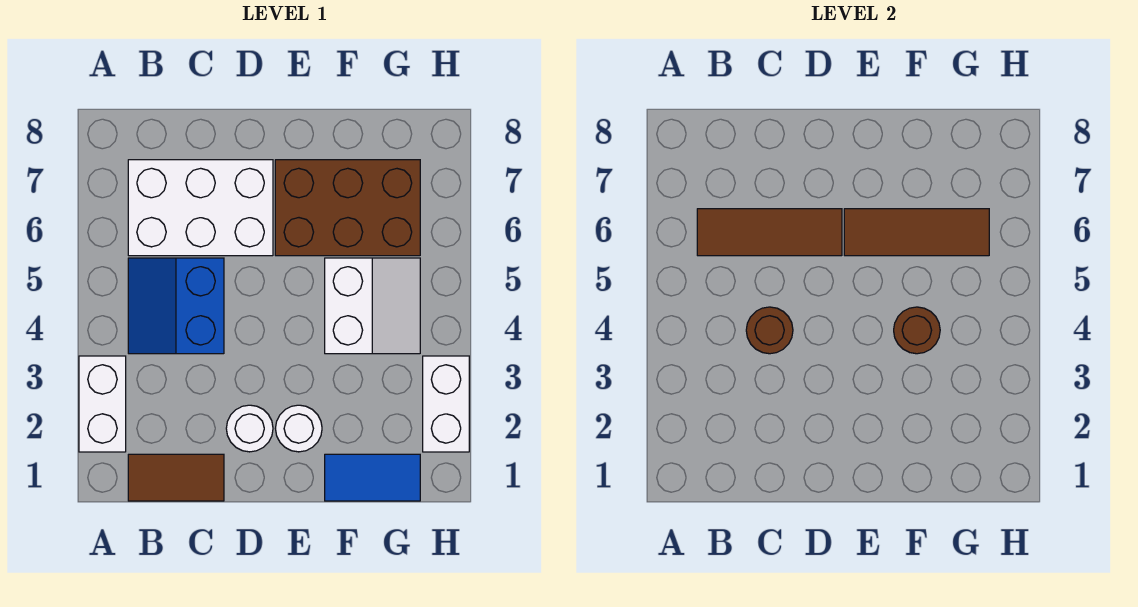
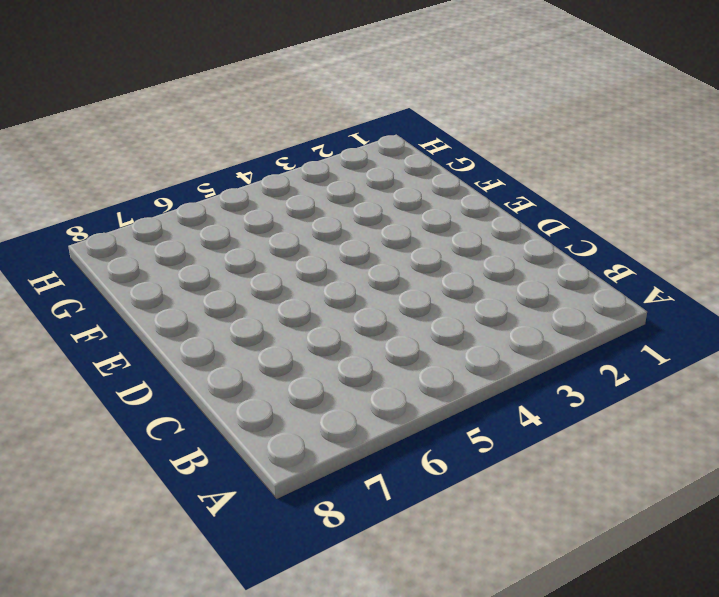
none -> white brick A2:A3 level 1
none -> brown tile B1:C1 level 1
none -> blue slope B4:C5 level 1 top C

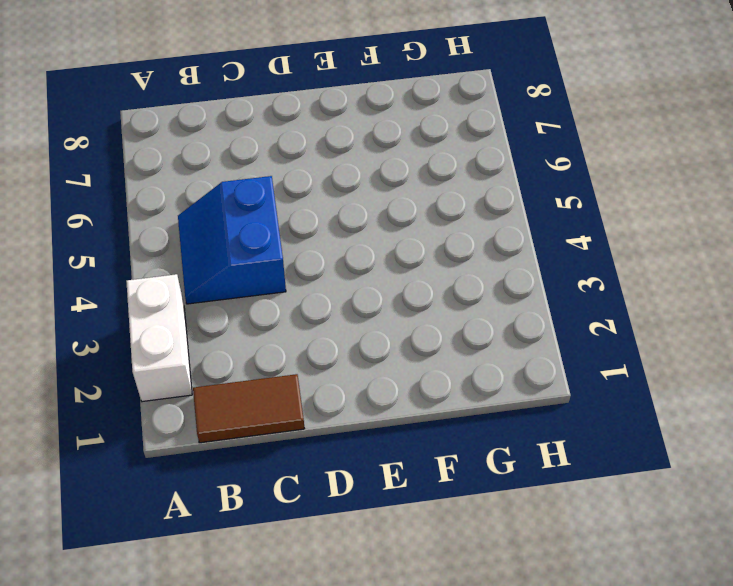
none -> white brick B6:D7 level 1
none -> white round brick D2 level 1
none -> white round brick E2 level 1

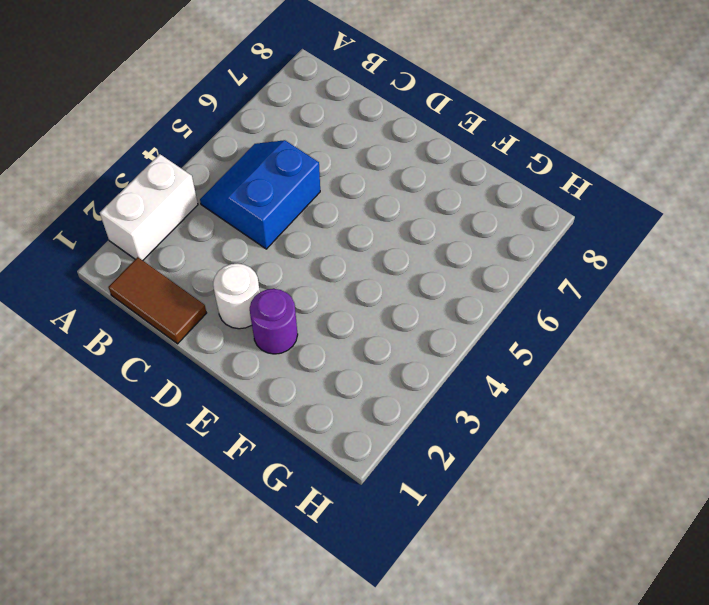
purple round brick E2 level 1 -> white round brick E2 level 1
none -> white brick B6:D7 level 1
none -> brown brick E6:G7 level 1
none -> blue tile F1:G1 level 1

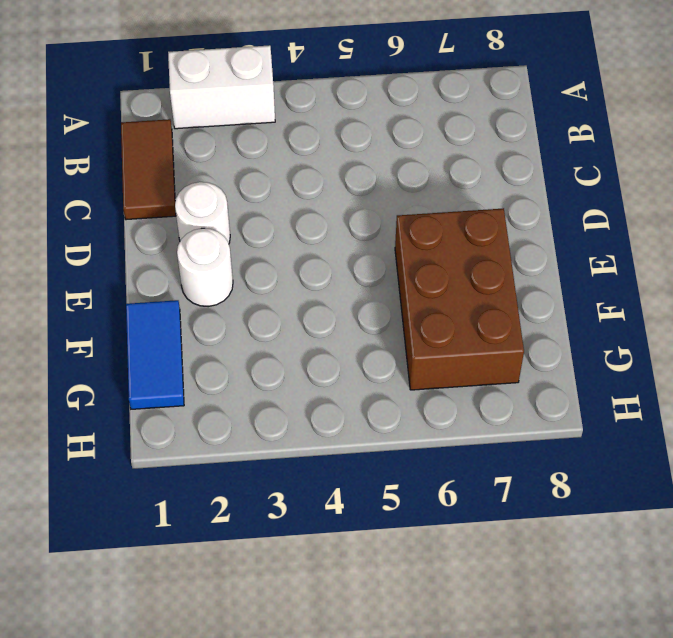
none -> blue slope B4:C5 level 1 top C
none -> white brick B6:D7 level 1
none -> white slope F4:G5 level 1 top F

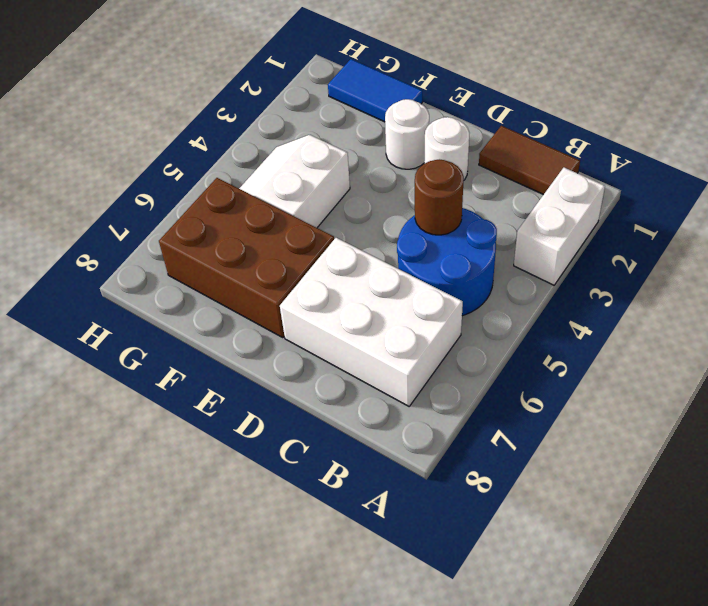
blue round brick B4:C5 level 1 -> blue slope B4:C5 level 1 top C
none -> white brick H2:H3 level 1
none -> brown tile B6:D6 level 2
none -> brown tile E6:G6 level 2

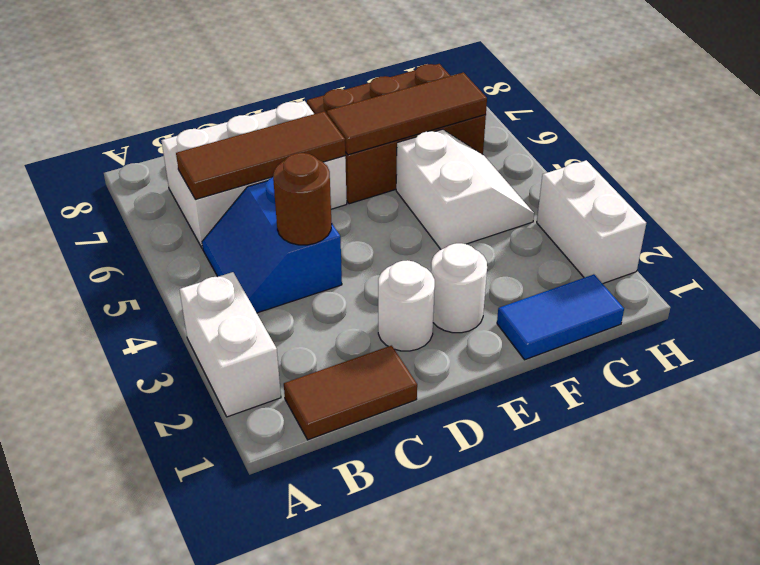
none -> brown round brick F4 level 2

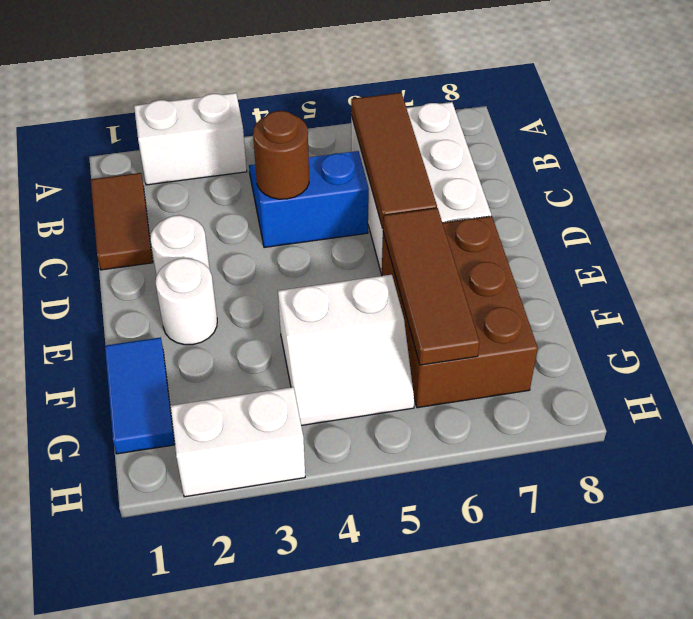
none -> brown round brick F4 level 2

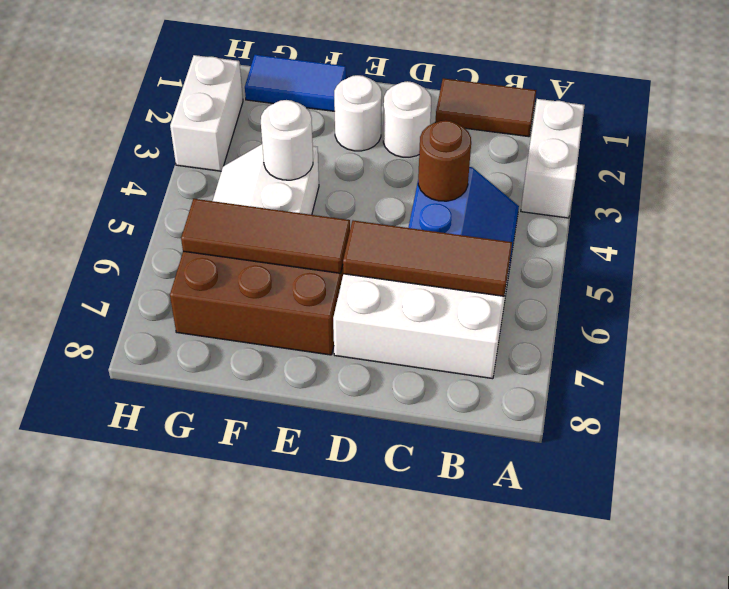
white round brick F4 level 2 -> brown round brick F4 level 2

